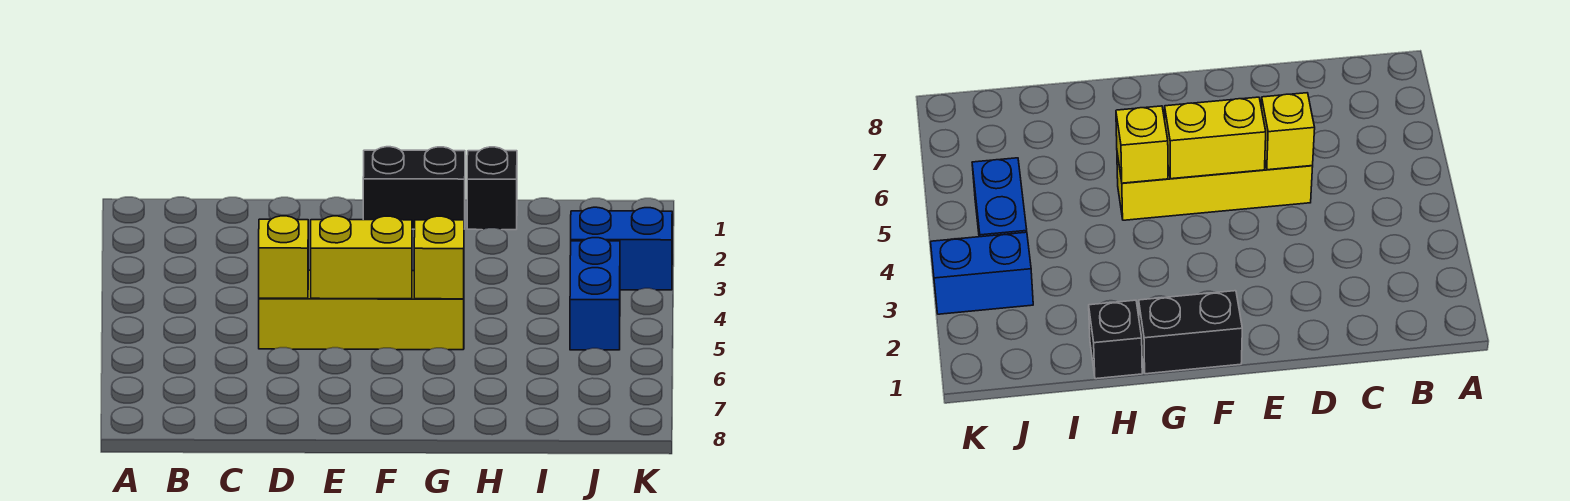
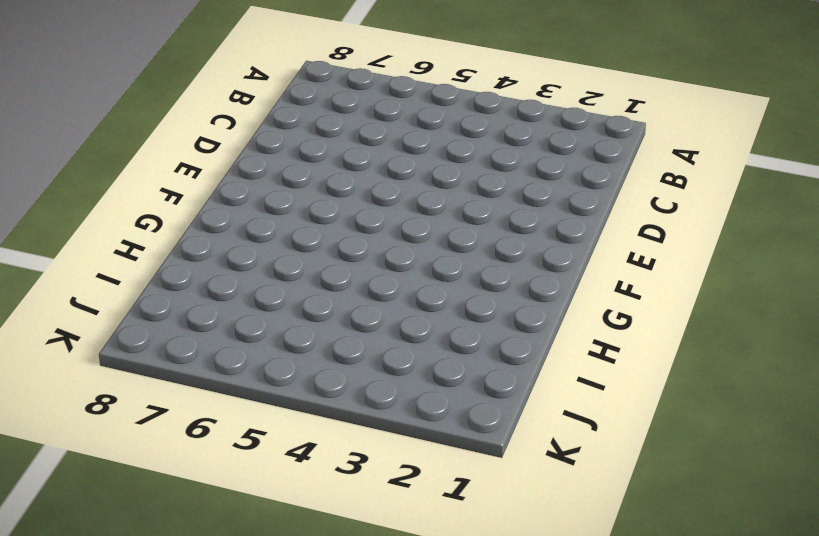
none -> yellow brick D5:G5 level 1
none -> black brick F1:G1 level 1

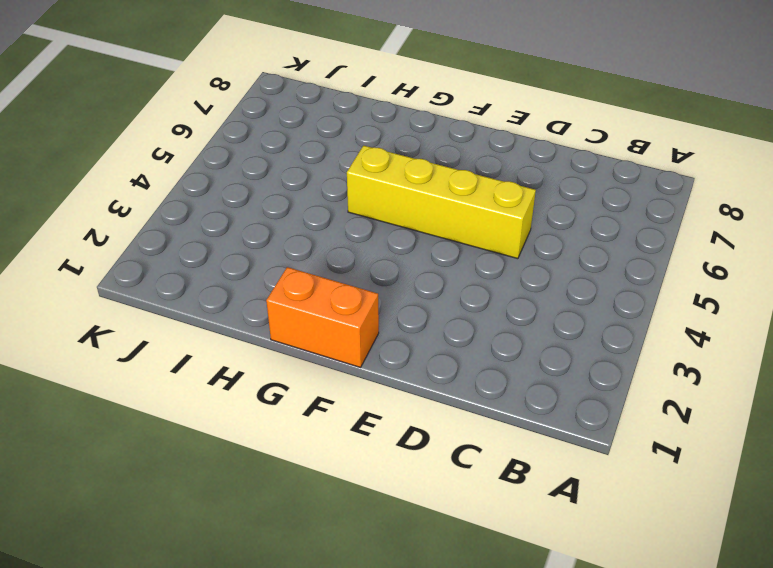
orange brick F1:G1 level 1 -> black brick F1:G1 level 1
none -> black brick H1 level 1
none -> blue brick J3:K3 level 1

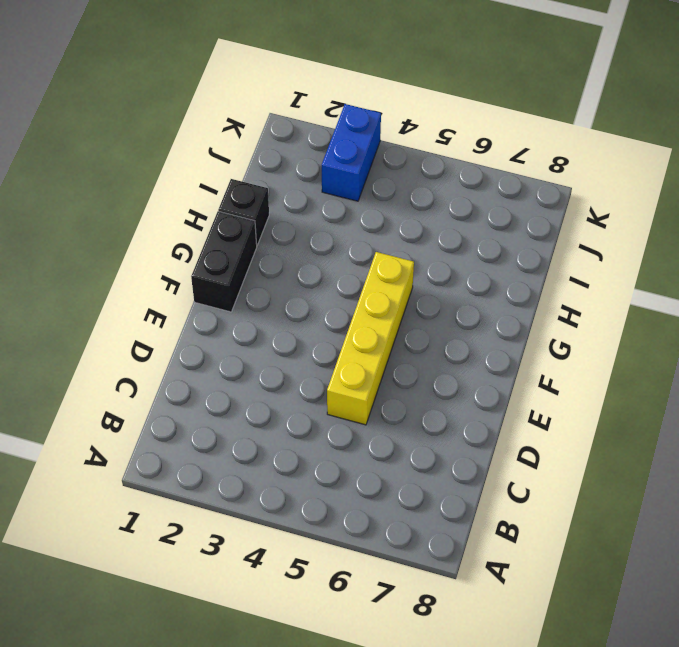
none -> blue brick J4:J5 level 1
none -> yellow brick D5 level 2

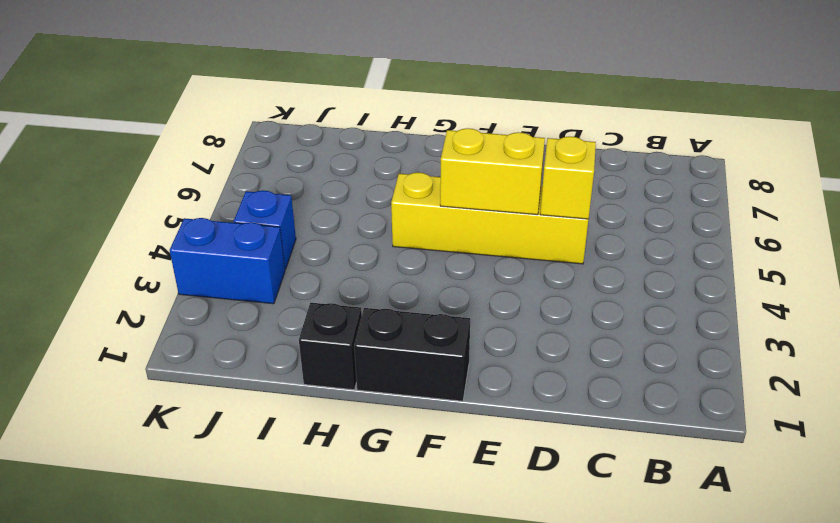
blue brick J4 level 1 -> blue brick J4:J5 level 1
none -> yellow brick G5 level 2

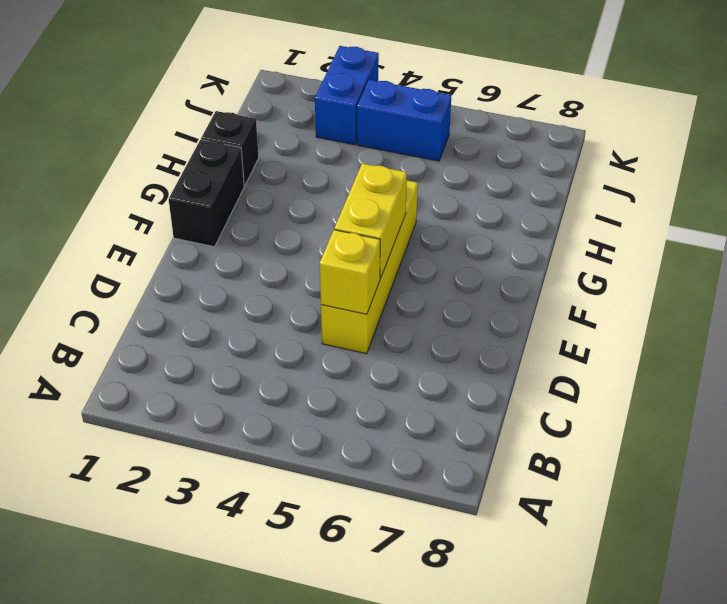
none -> yellow brick G5 level 2

